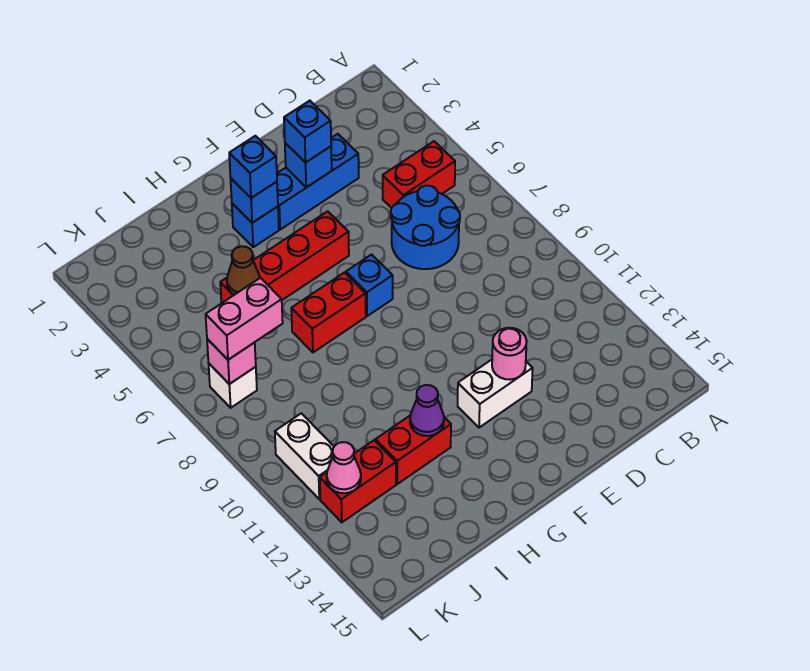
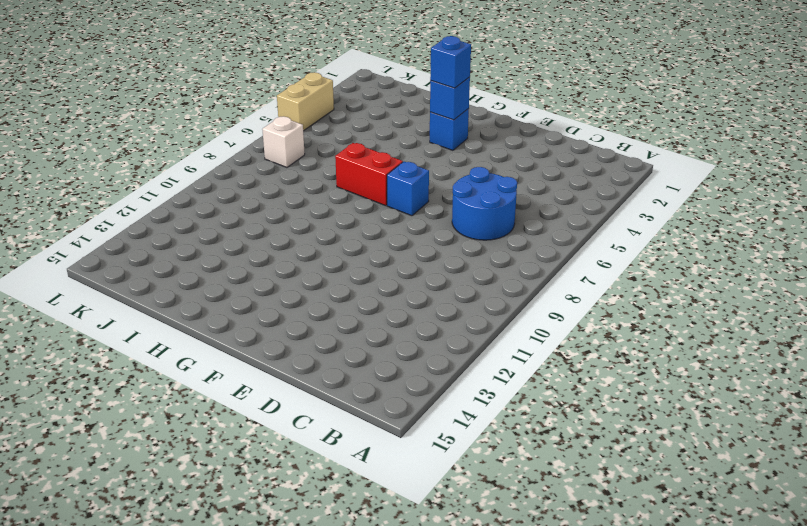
tan brick L4:L5 level 1 -> none
none -> red brick B5:C5 level 1
none -> blue brick D3:F3 level 1
none -> white brick E12:F12 level 1

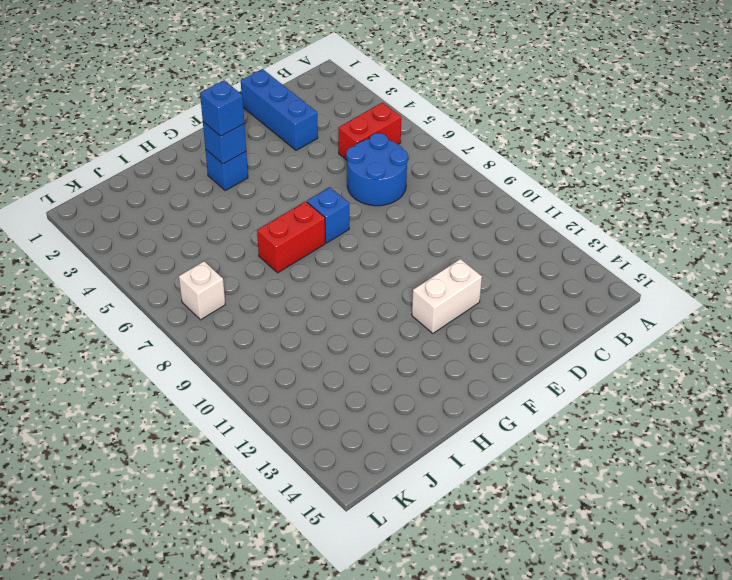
blue brick D1:D3 level 1 -> blue brick D3:F3 level 1
none -> red brick F5:I5 level 1
none -> red brick H12:I12 level 1
none -> red brick J12:K12 level 1

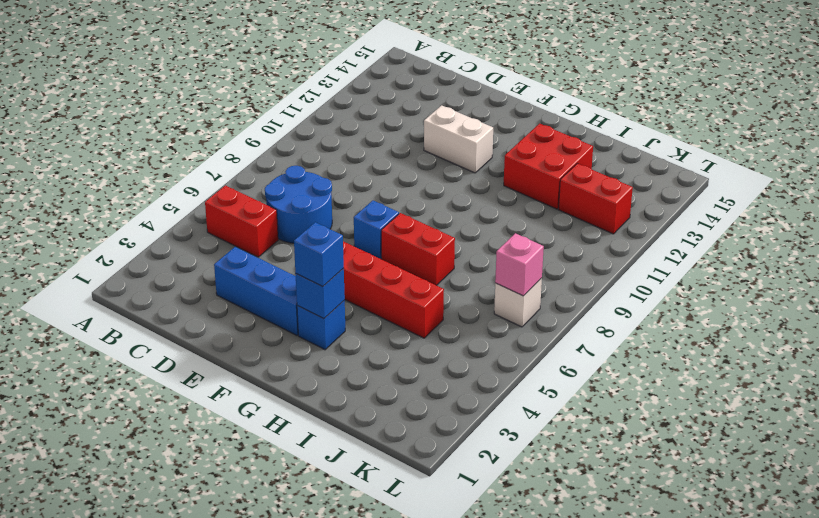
red brick H12:I13 level 1 -> red brick H12:I12 level 1
none -> white brick K10:K11 level 1
none -> blue brick E3 level 2
none -> pink round brick E12 level 2

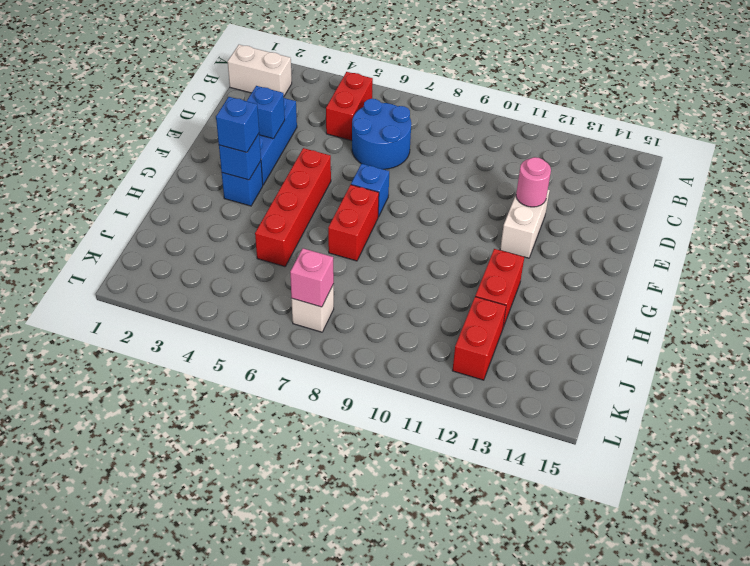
white brick B1:B2 level 1 -> white brick K10:K11 level 1
none -> purple cone H12 level 2
none -> brown cone I5 level 2
none -> pink cone K12 level 2

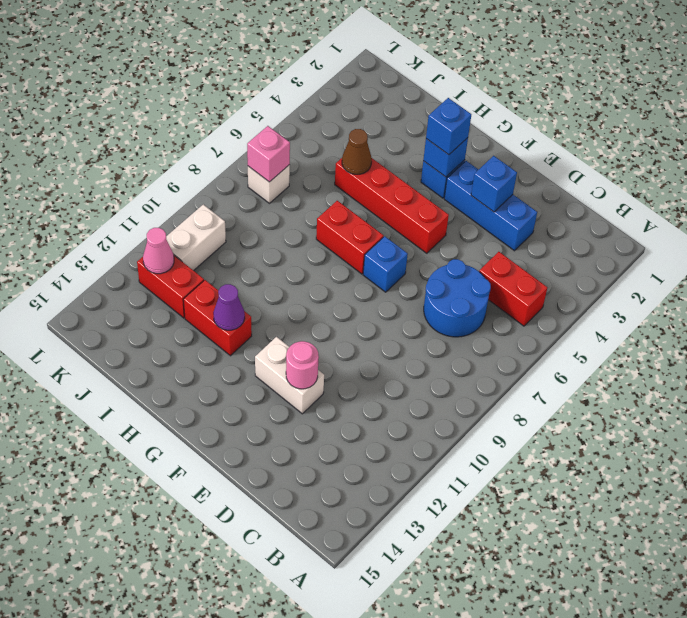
none -> blue brick E3 level 3
none -> pink brick J7:K7 level 3

